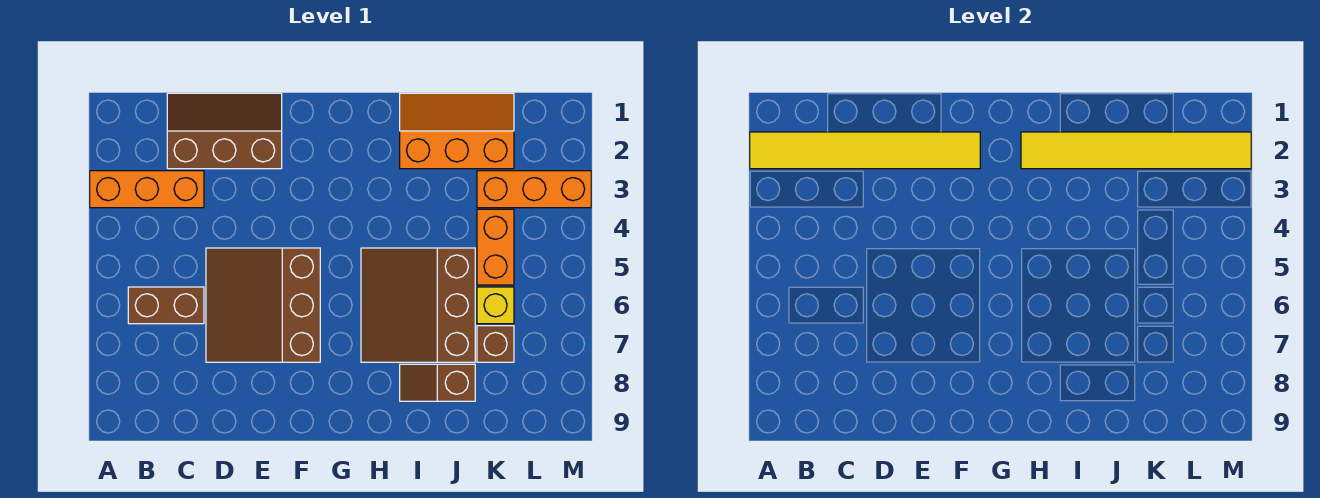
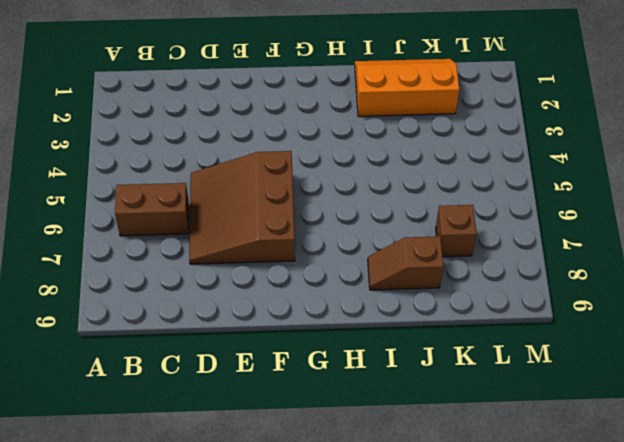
none -> orange brick A3:C3 level 1
none -> brown slope C1:E2 level 1 top 2
none -> brown slope H5:J7 level 1 top J

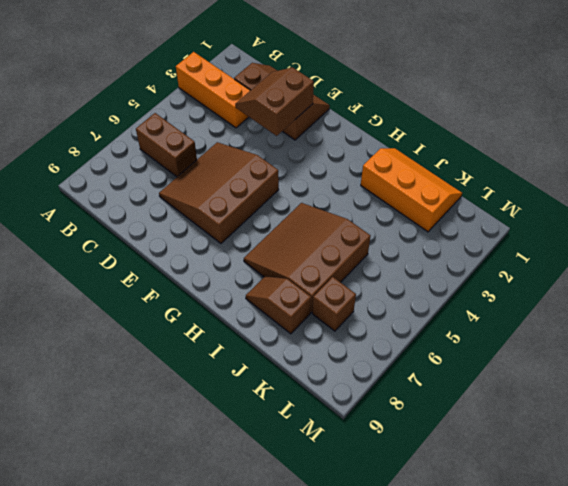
brown slope D2:E3 level 2 top E -> yellow tile A2:F2 level 2
none -> orange brick K3:M3 level 1
none -> orange brick K4:K5 level 1
none -> yellow brick K6 level 1

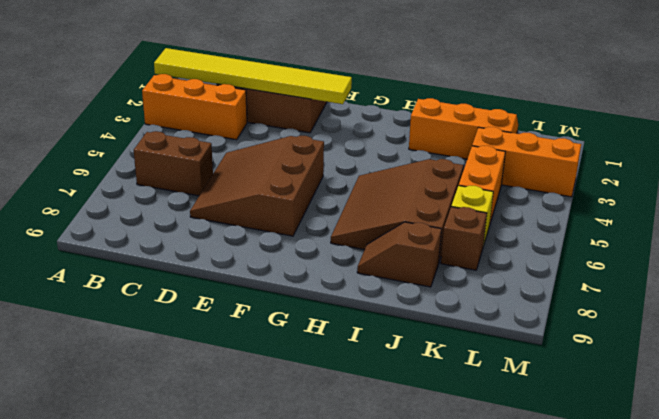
none -> yellow tile H2:M2 level 2

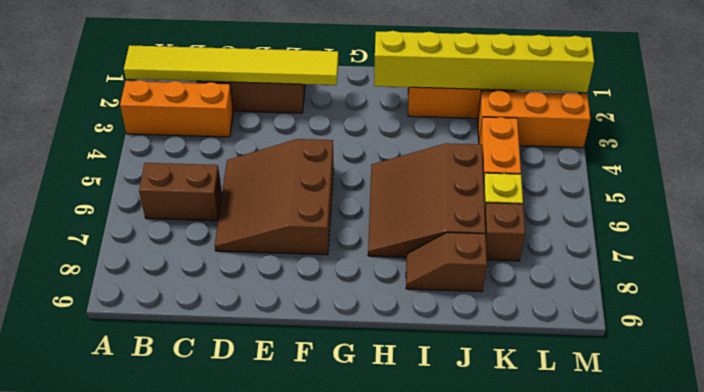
yellow brick H2:M2 level 2 -> yellow tile H2:M2 level 2

